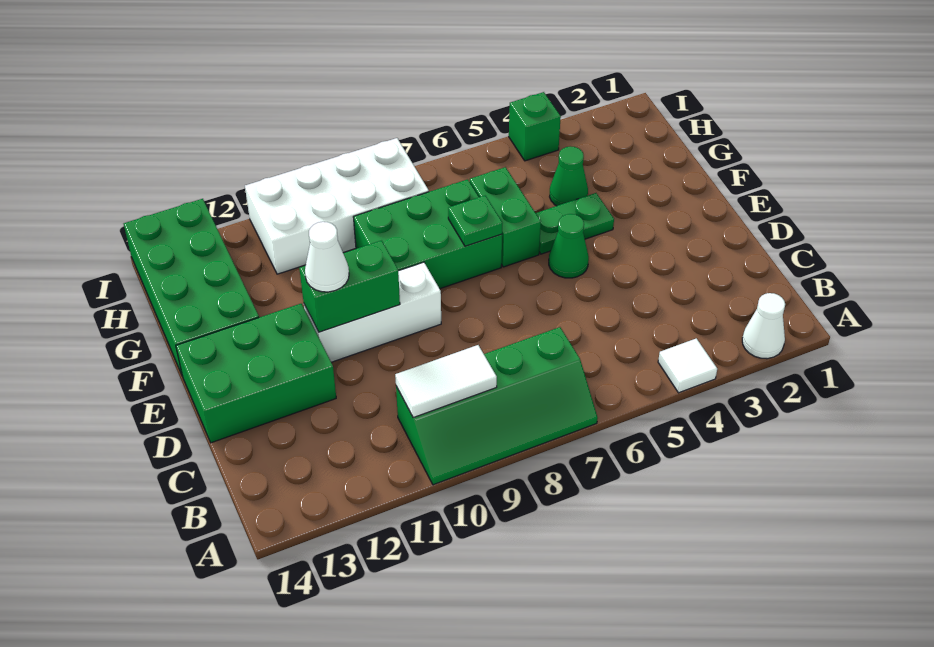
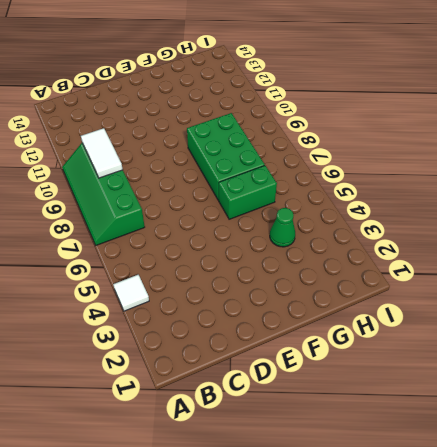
none -> white cone A2 level 1
none -> green brick D12:E14 level 1
none -> green cone E5 level 1

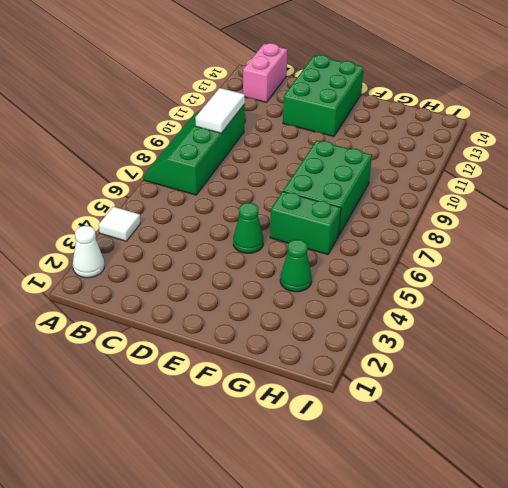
pink brick B13:B14 level 1 -> none
none -> white brick E9:E11 level 1
none -> green plate F4:F5 level 1
none -> green brick F13:I14 level 1

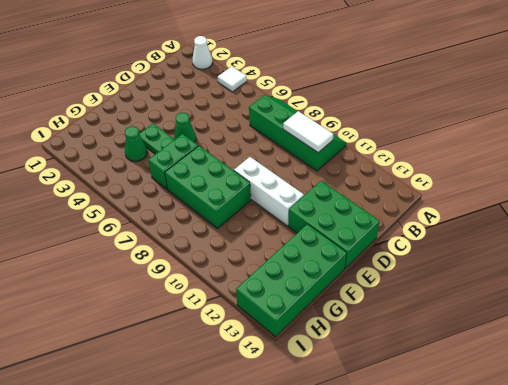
none -> white brick H8:I11 level 1
none -> green brick I4 level 1
none -> green brick E10:E11 level 2

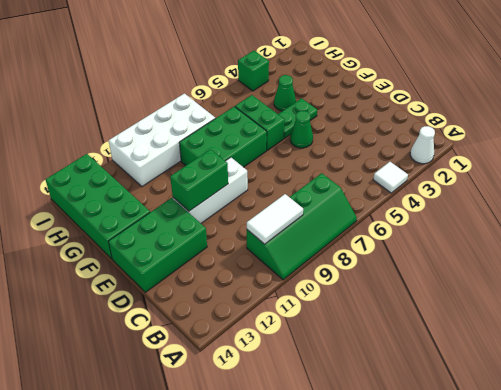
none -> green plate F7 level 2
none -> white cone E11 level 3

